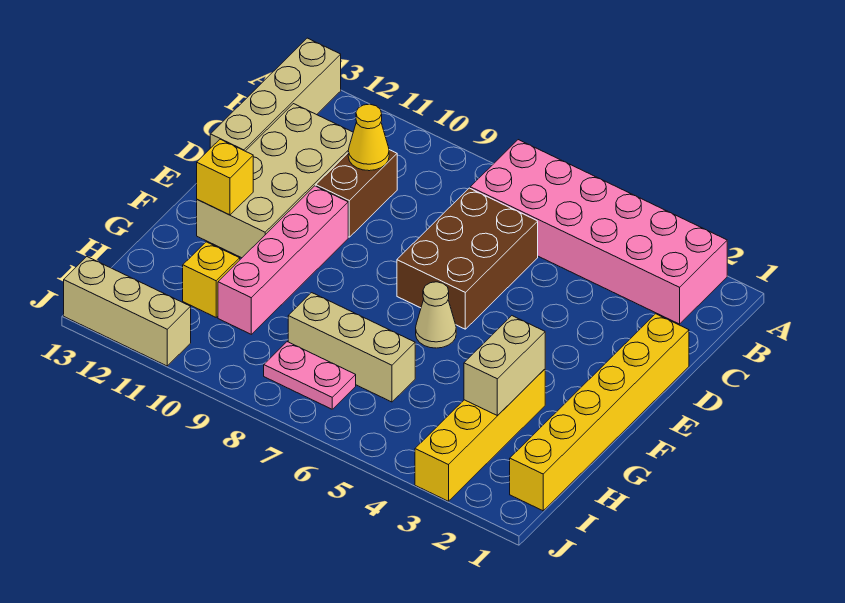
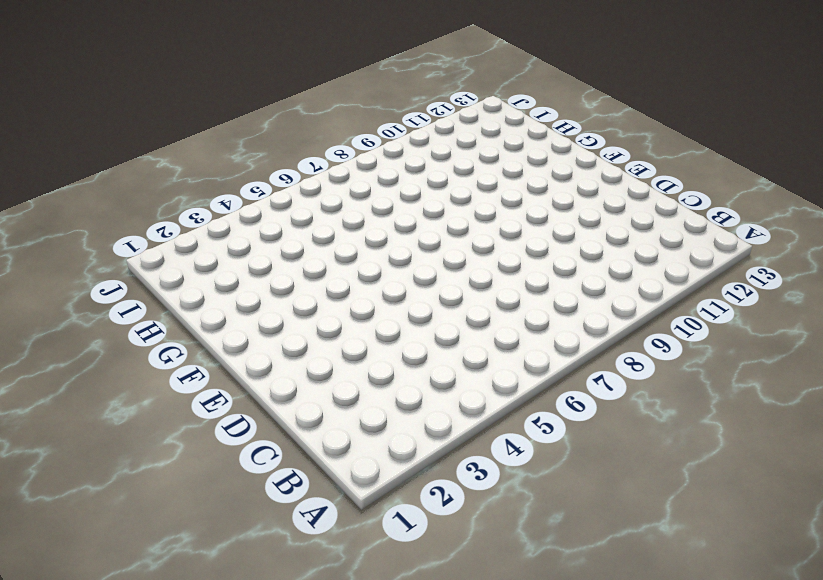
none -> pink brick A2:B7 level 1
none -> tan brick A13:D13 level 1
none -> brown brick C6:E7 level 1

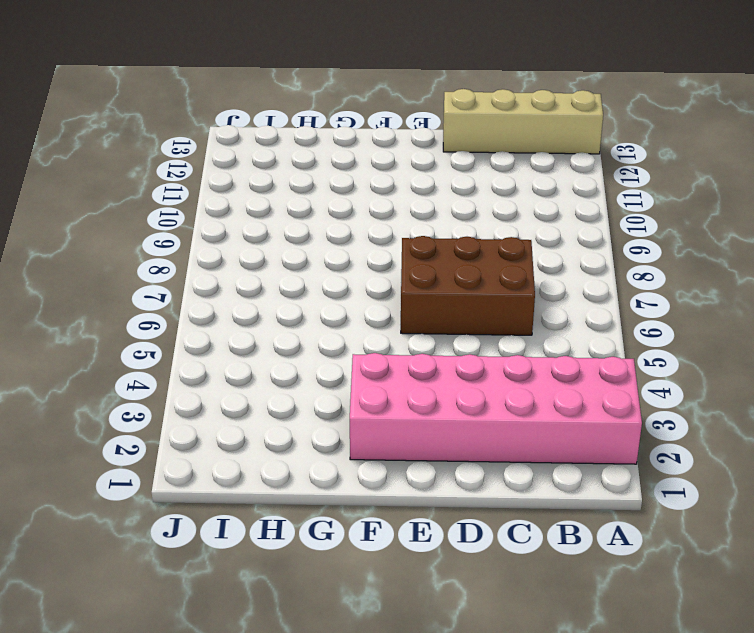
pink brick A2:F3 level 1 -> pink brick A2:B7 level 1
none -> brown brick C10:D10 level 1
none -> tan brick C11:F12 level 1
none -> yellow brick D1:I1 level 1

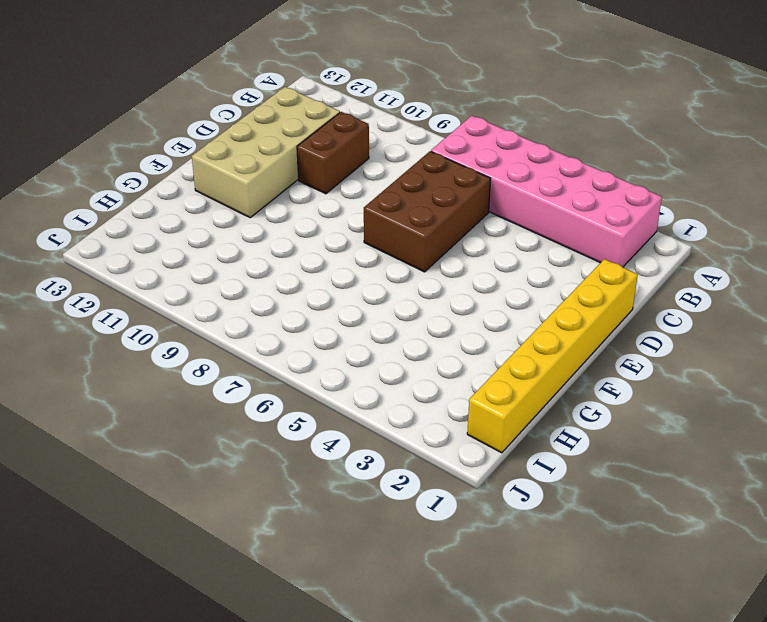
none -> tan brick A13:D13 level 1
none -> pink brick E10:H10 level 1
none -> tan cone F6 level 1

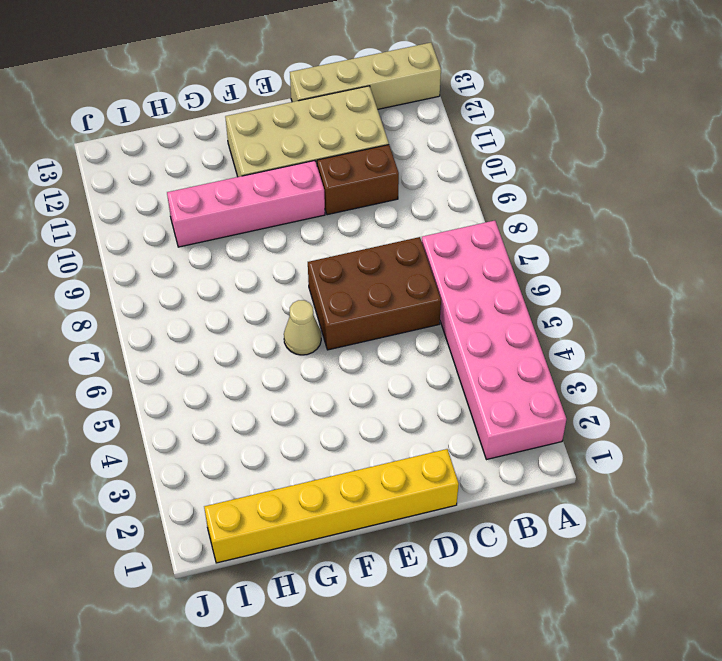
none -> yellow brick G3:J3 level 1
none -> tan brick H6:H8 level 1
none -> yellow brick H11 level 1

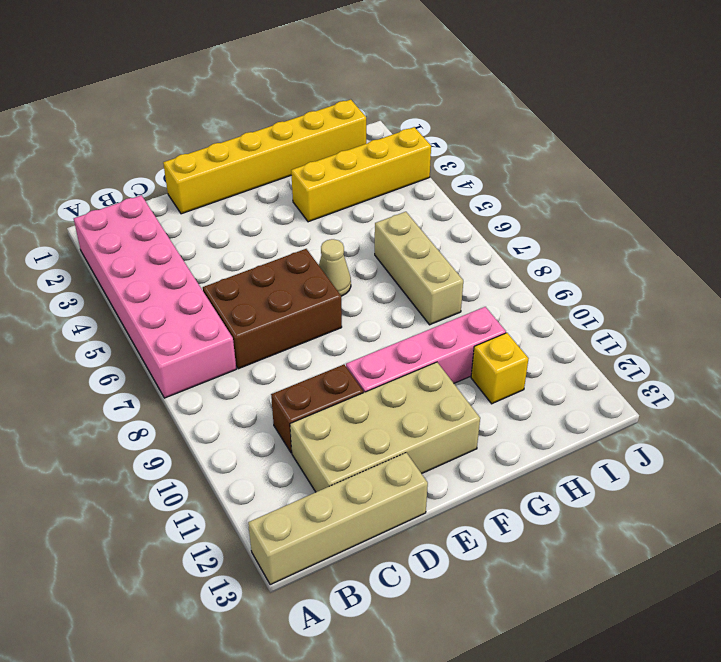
none -> pink plate I7:I8 level 1
none -> tan brick J11:J13 level 1
none -> yellow cone C10 level 2

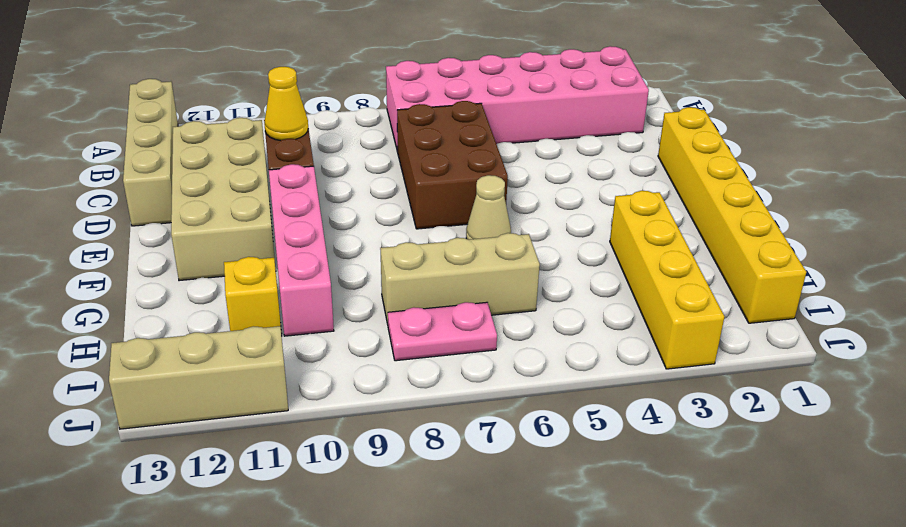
none -> yellow brick F12 level 2
none -> tan brick G3:H3 level 2

